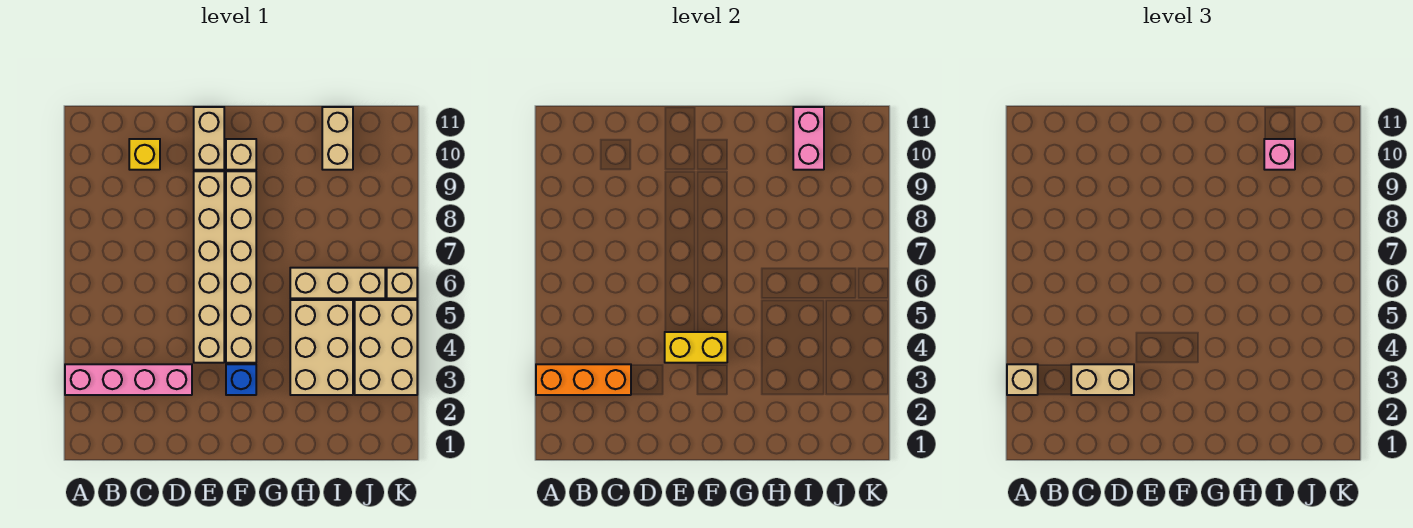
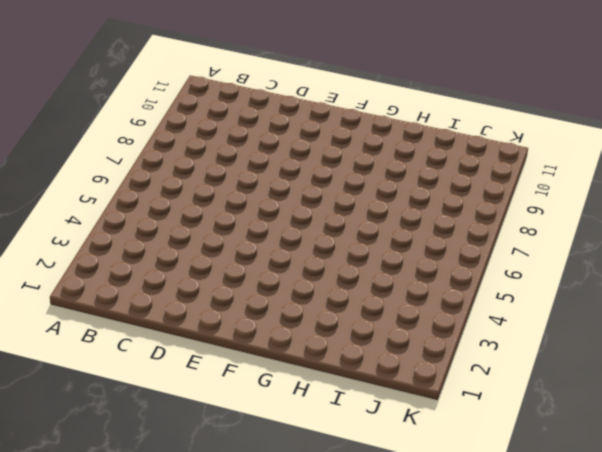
none -> pink brick A3:D3 level 1
none -> yellow brick C10 level 1
none -> tan brick E4:E9 level 1

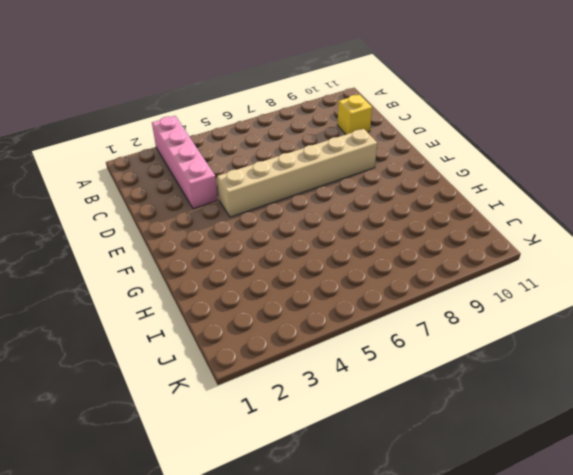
none -> tan brick E10:E11 level 1
none -> blue brick F3 level 1
none -> tan brick F4:F9 level 1

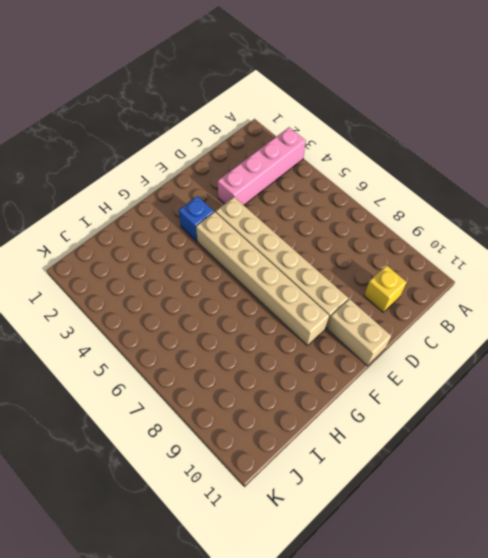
none -> tan brick F10 level 1
none -> tan brick H3:I5 level 1
none -> tan brick H6:J6 level 1

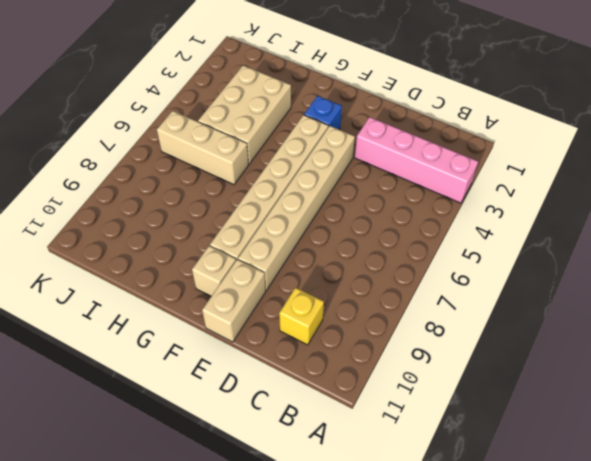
none -> tan brick I10:I11 level 1
none -> tan brick J3:K5 level 1
none -> tan brick K6 level 1

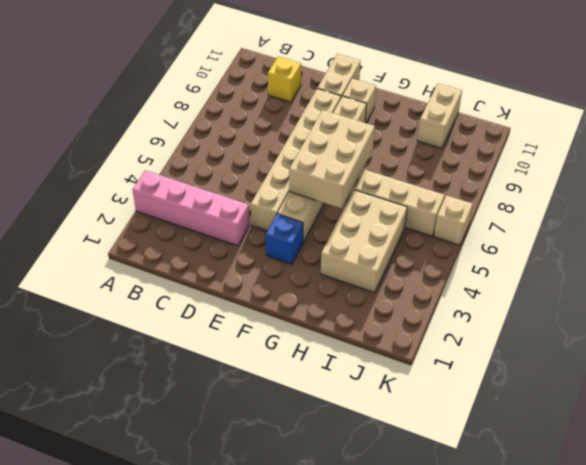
tan brick F5:G7 level 2 -> tan brick J3:K5 level 1
none -> orange brick A3:C3 level 2
none -> yellow brick E4:F4 level 2
none -> pink brick I10:I11 level 2

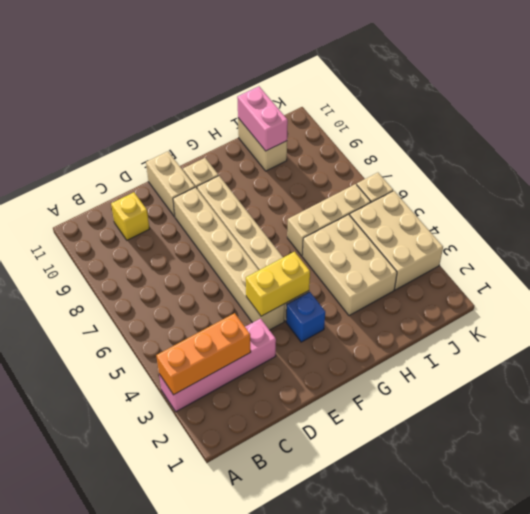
none -> tan brick A3 level 3
none -> tan brick C3:D3 level 3
none -> pink brick I10 level 3

